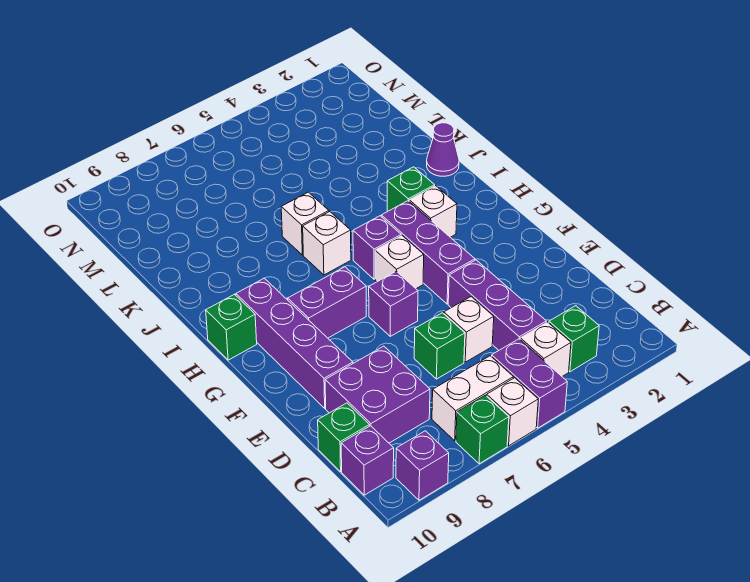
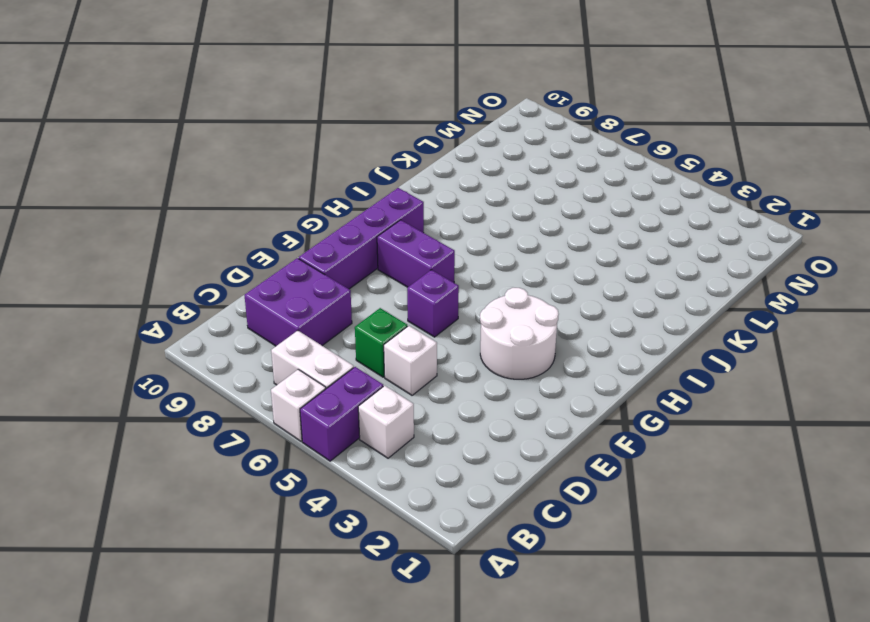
white round brick F3:G4 level 1 -> purple brick F4:H4 level 1
none -> green brick A7 level 1
none -> purple brick A9 level 1
none -> green brick B3 level 1

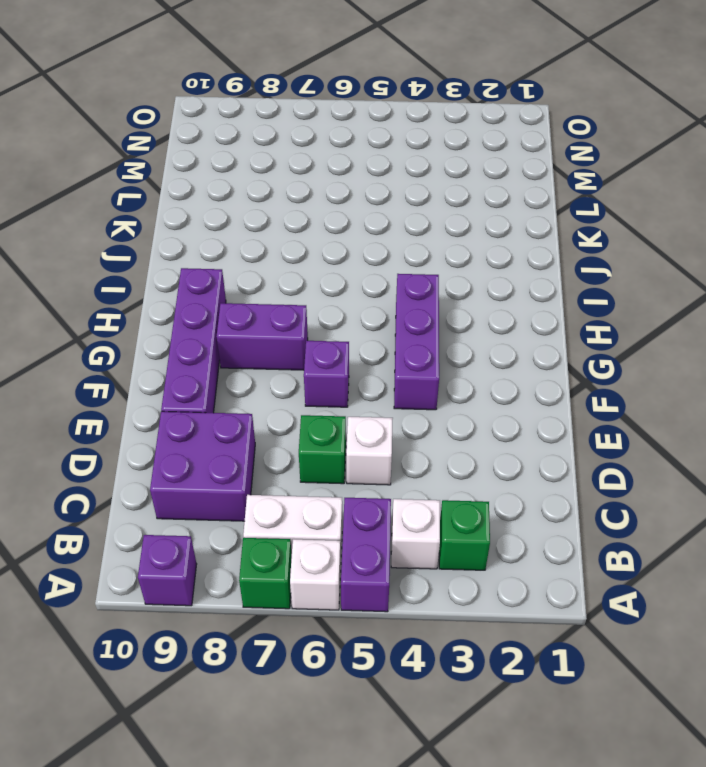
none -> purple brick B10 level 1
none -> purple brick C4:E4 level 1
none -> green brick C10 level 1

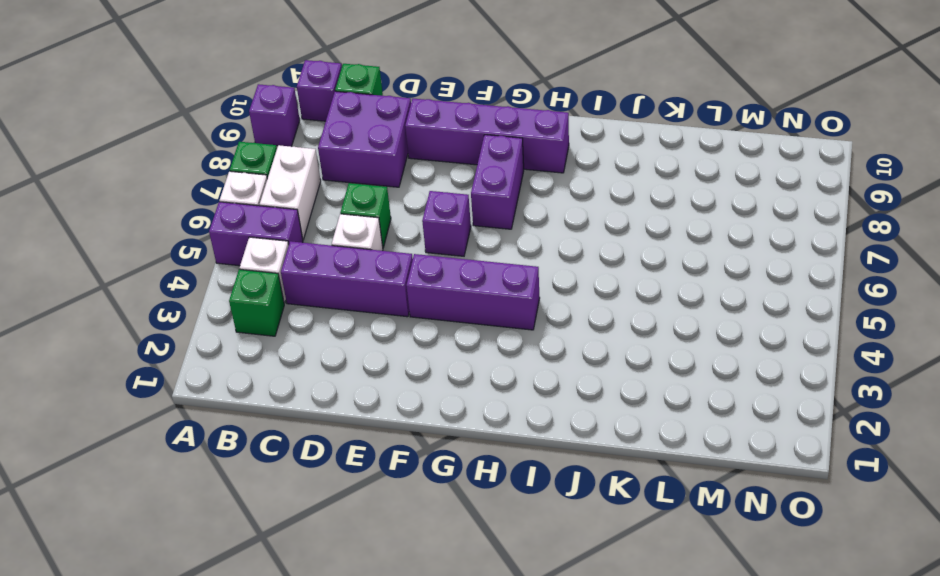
none -> white brick G5 level 1
none -> white brick H3 level 1
none -> purple brick H5 level 1

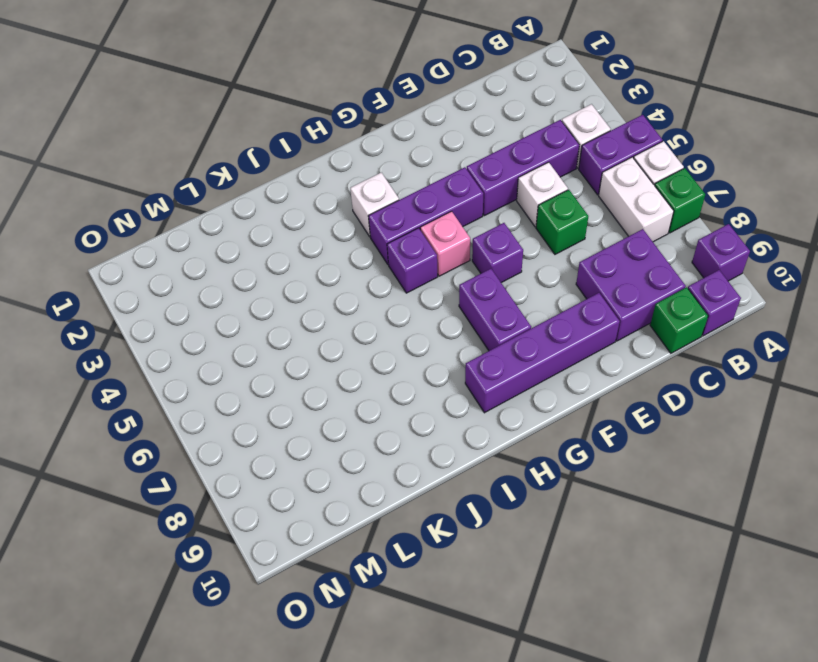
pink brick G5 level 1 -> white brick G5 level 1
none -> green brick B3 level 1
none -> green brick H10 level 1
none -> green brick I3 level 1

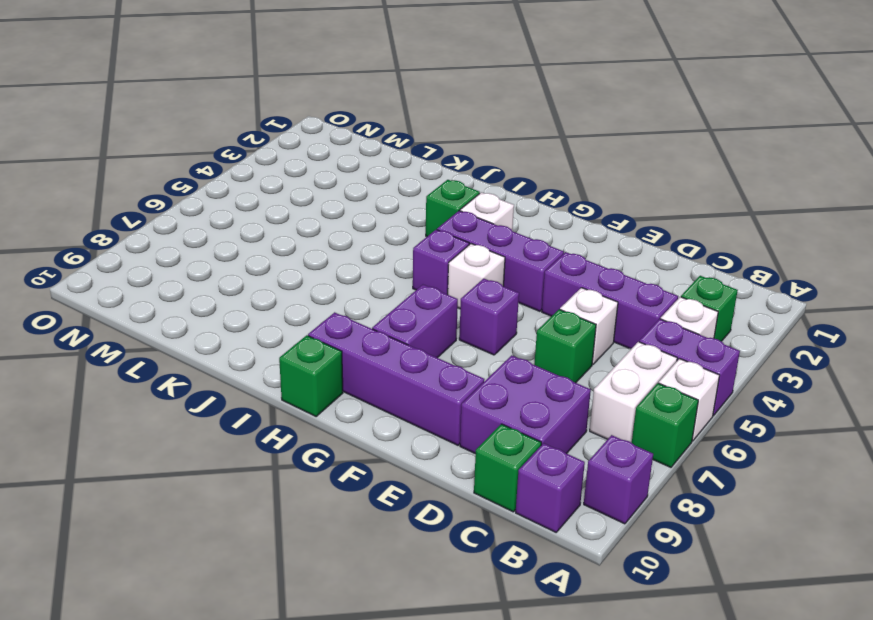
none -> white brick I6 level 1
none -> purple cone J1 level 1
none -> white brick J6 level 1

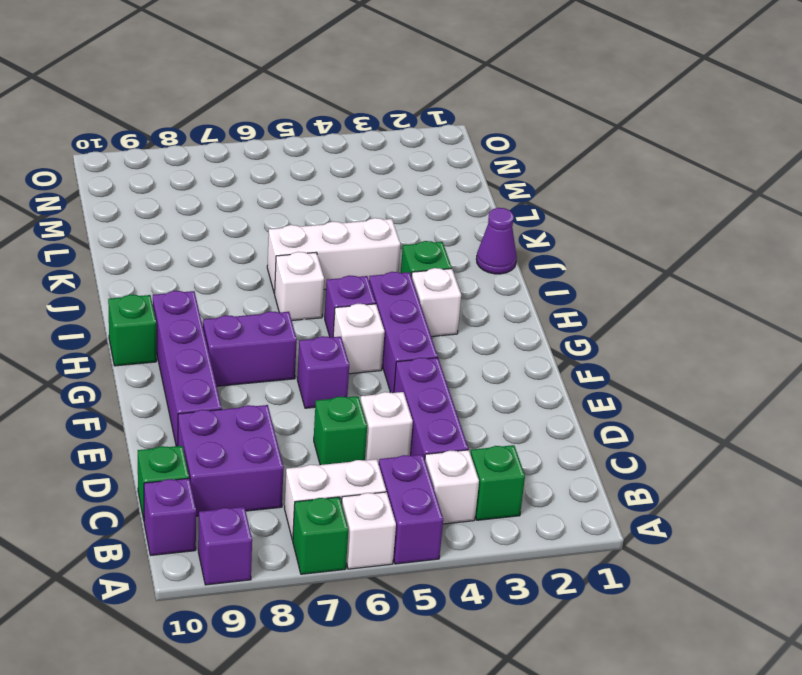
white brick J4:J6 level 1 -> white brick J6 level 1

